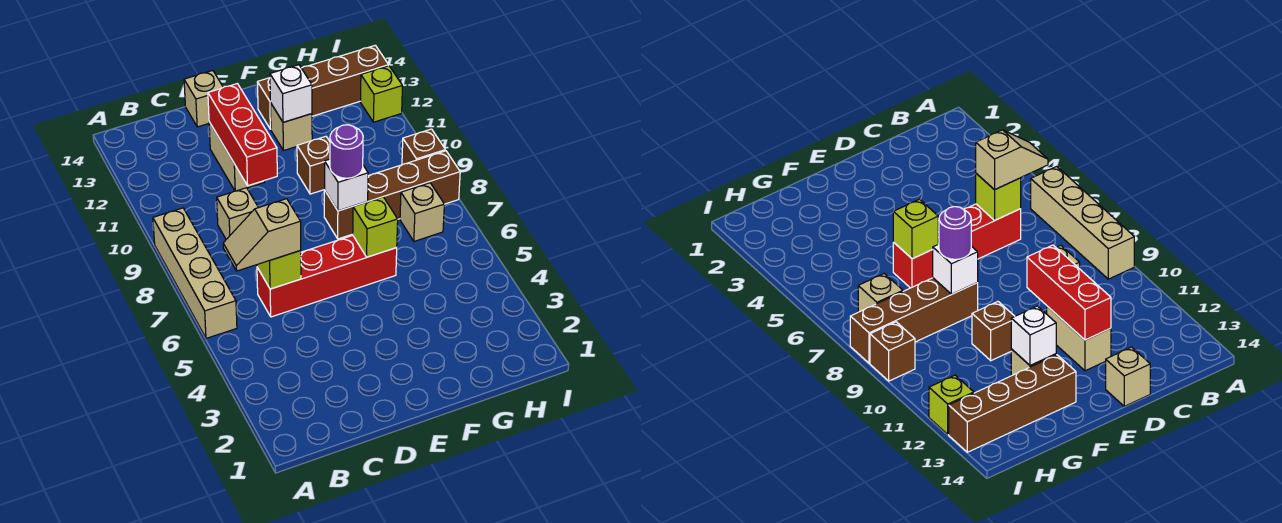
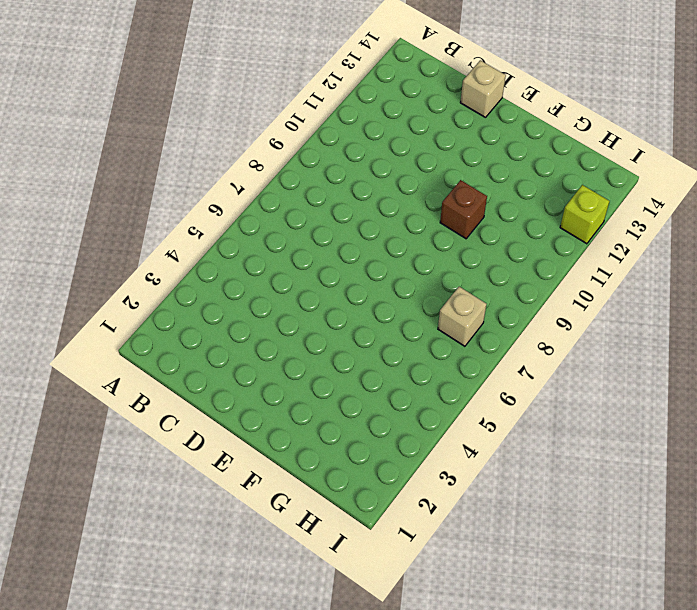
none -> tan brick A6:A9 level 1
none -> red brick C6:F6 level 1
none -> tan brick C9 level 1

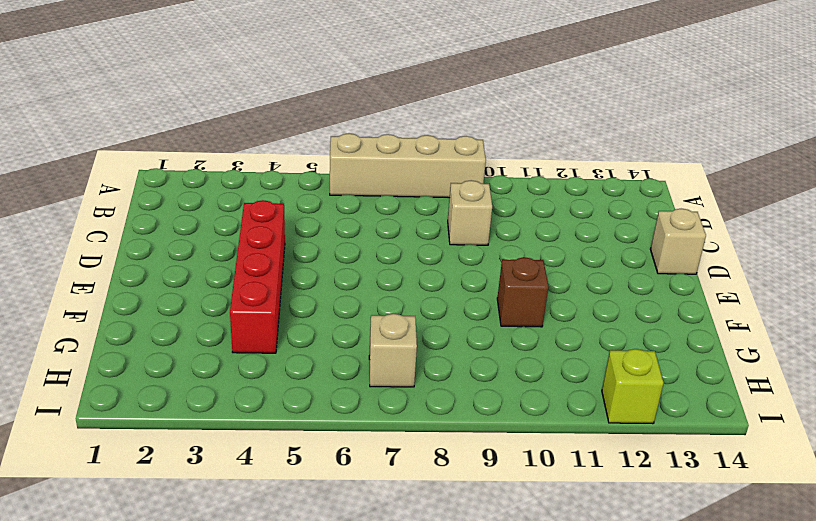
red brick D4:G4 level 1 -> red brick C6:F6 level 1
none -> tan brick D11:D12 level 1
none -> brown brick F8:I8 level 1
none -> tan brick F12 level 1

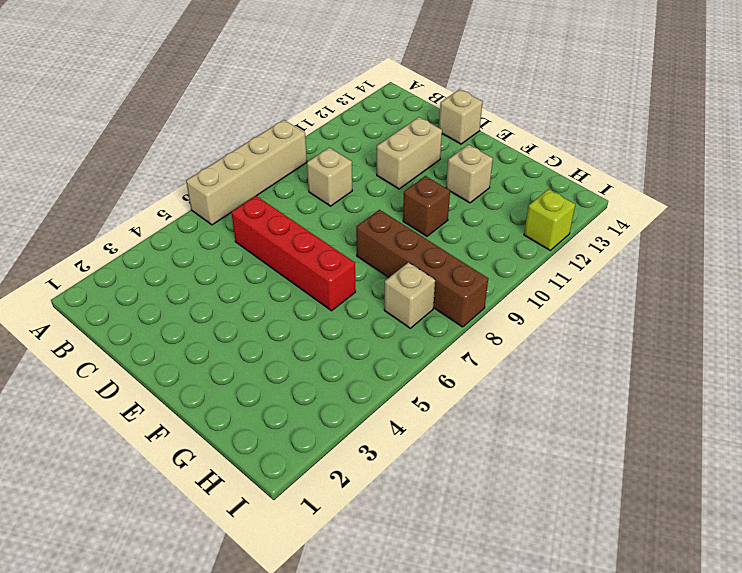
none -> brown brick F13:I13 level 1
none -> brown brick I9 level 1
none -> lime brick C6 level 2

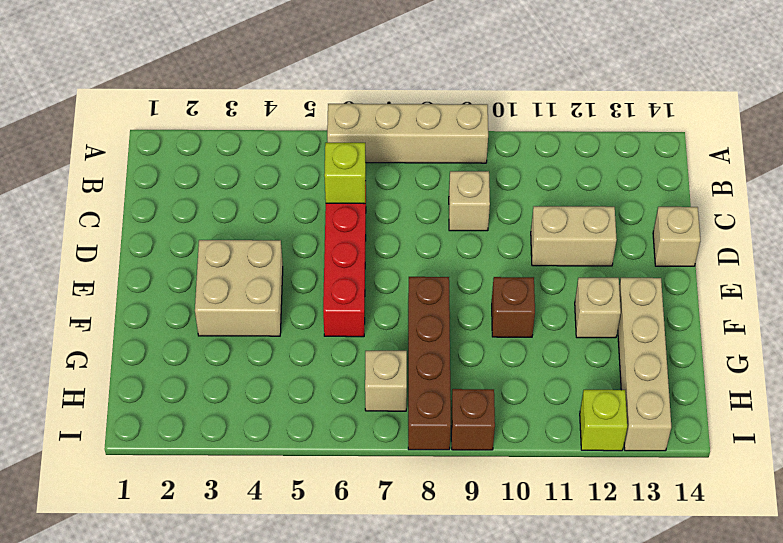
tan brick E3:F4 level 1 -> none
tan brick F13:I13 level 1 -> brown brick F13:I13 level 1
none -> red brick D10:D12 level 2
none -> lime brick F6 level 2
none -> white brick F8 level 2

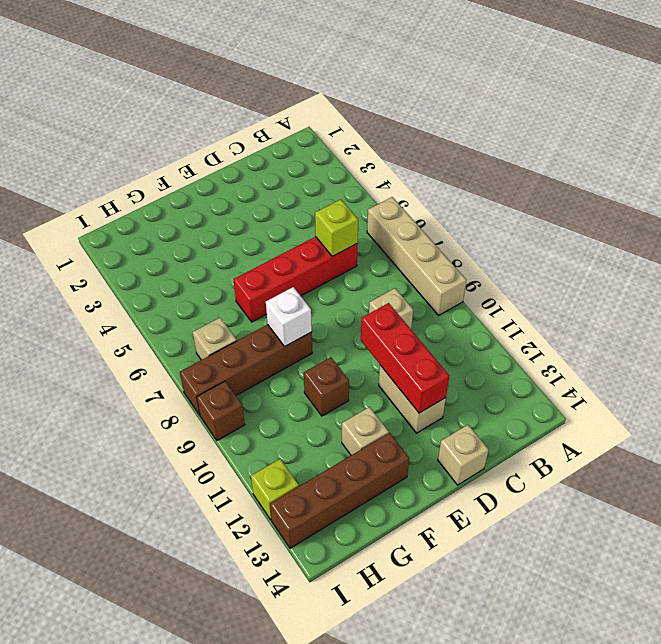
none -> lime brick F6 level 2
none -> white brick F12 level 2
none -> tan slope B6:C6 level 3 top C

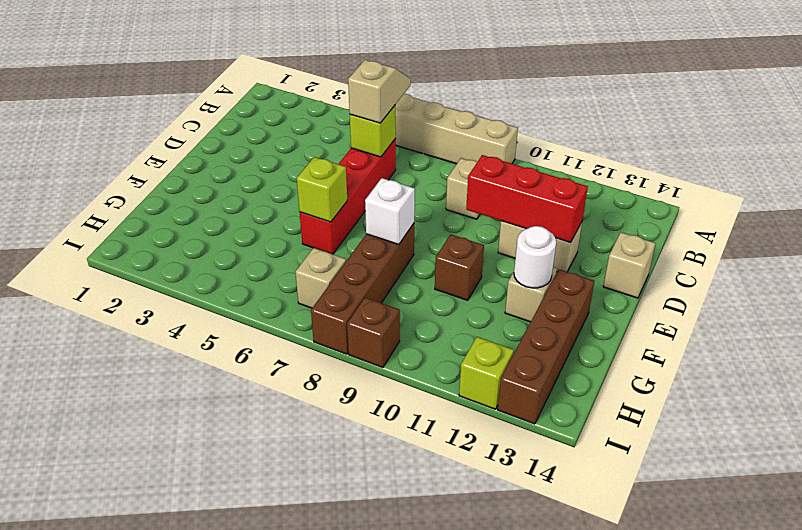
white round brick F12 level 2 -> white brick F12 level 2
none -> purple round brick F8 level 3

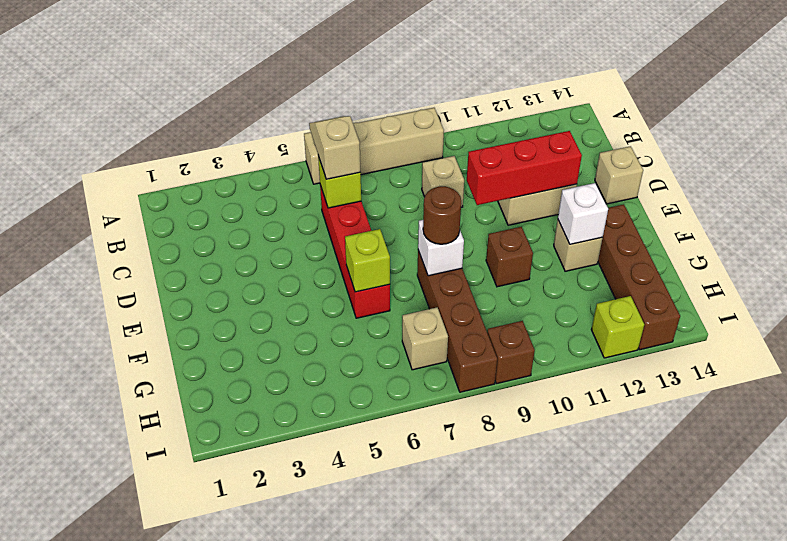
brown round brick F8 level 3 -> purple round brick F8 level 3

